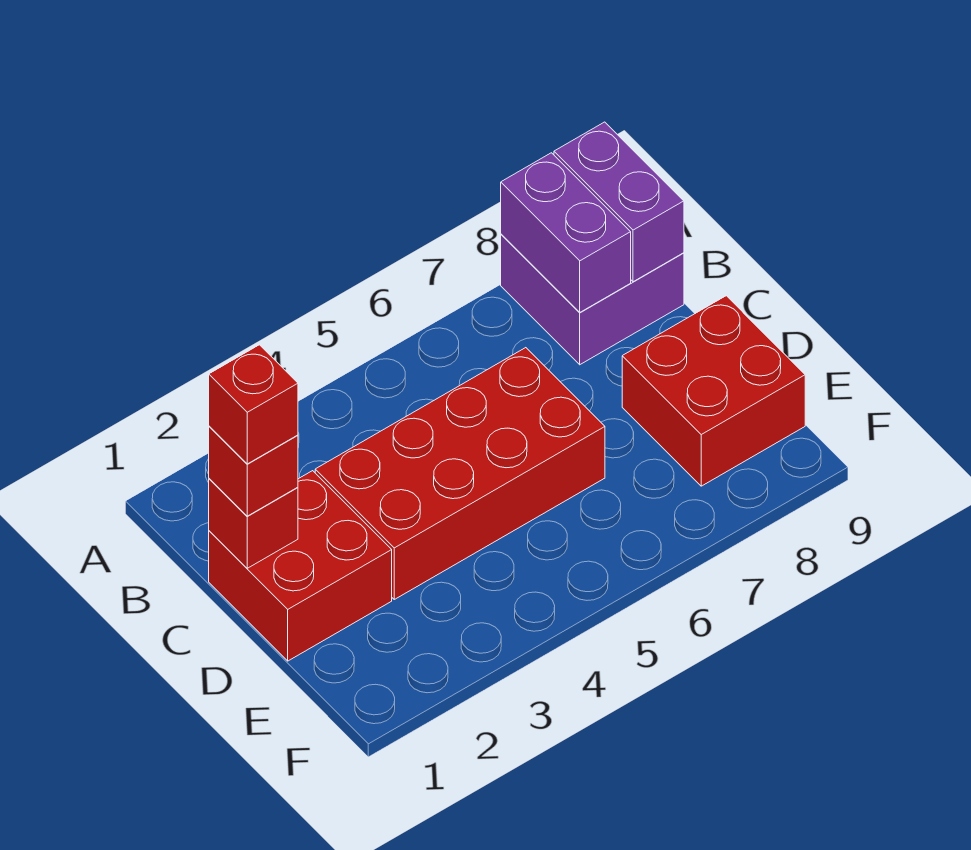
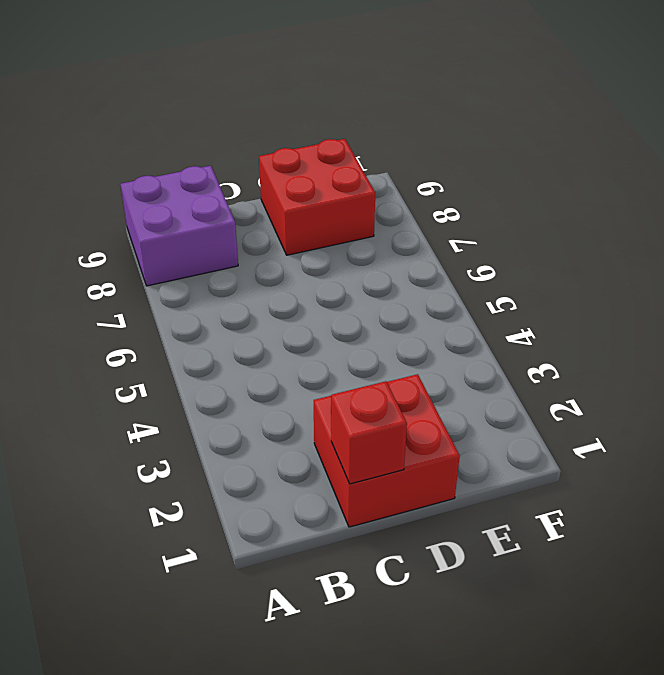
none -> red brick C3:D6 level 1
none -> purple brick A8:B8 level 2

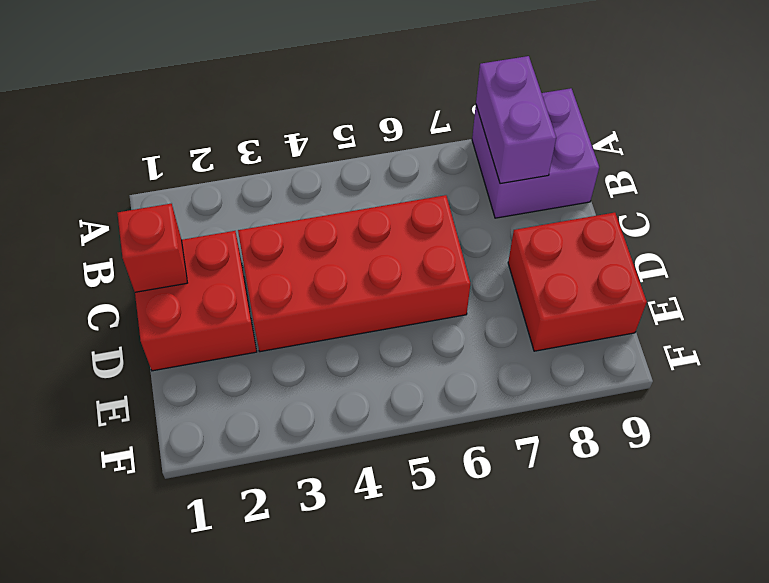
none -> purple brick A9:B9 level 2
none -> red brick C1 level 3

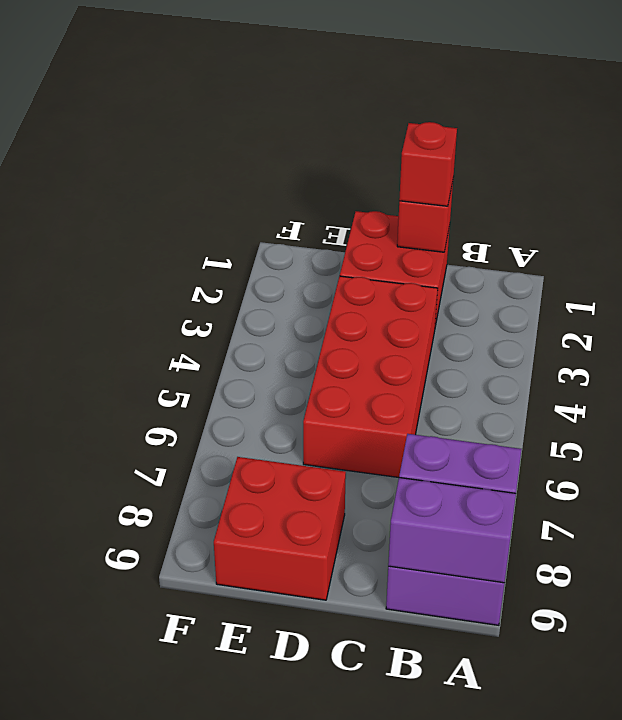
none -> red brick C1 level 4

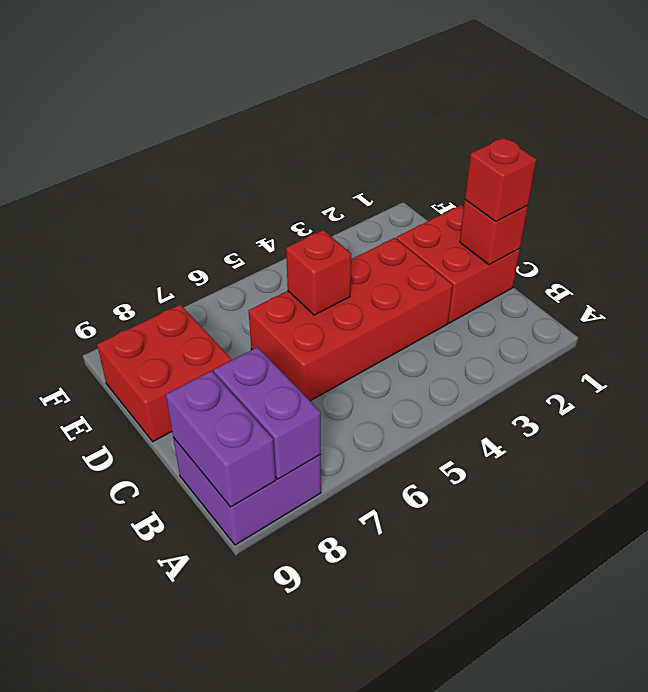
red brick D5 level 2 -> red brick C1 level 4

